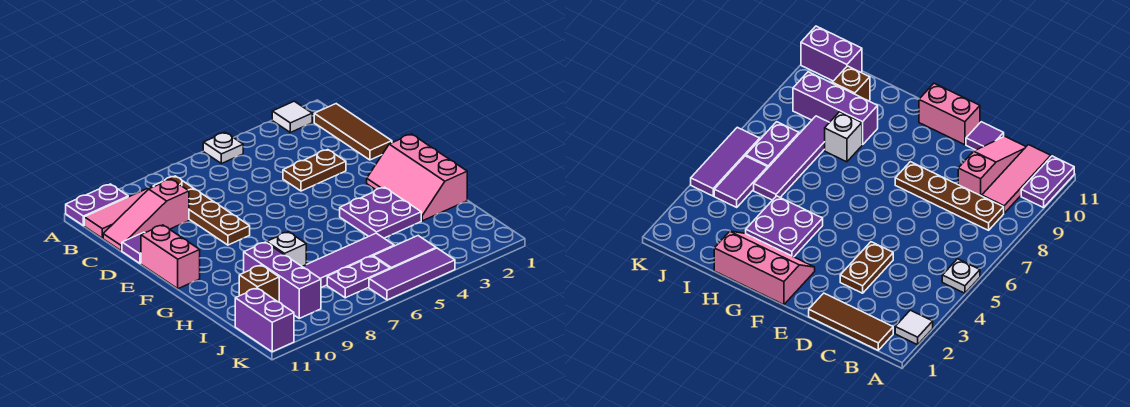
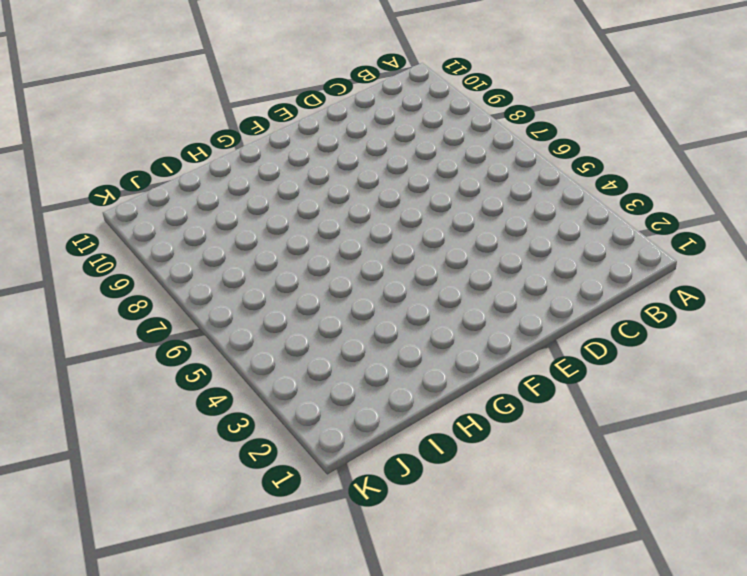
none -> white tile A2 level 1
none -> white plate A5 level 1
none -> purple plate A10:A11 level 1

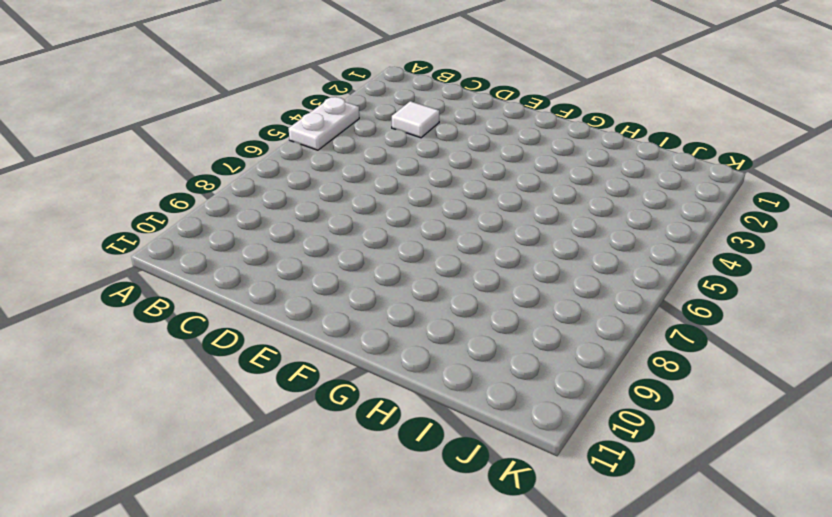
white plate A4:A5 level 1 -> white plate A5 level 1
white tile C3 level 1 -> white tile A2 level 1
none -> purple plate A10:A11 level 1
none -> brown tile B1:D1 level 1
none -> brown plate B8:E8 level 1

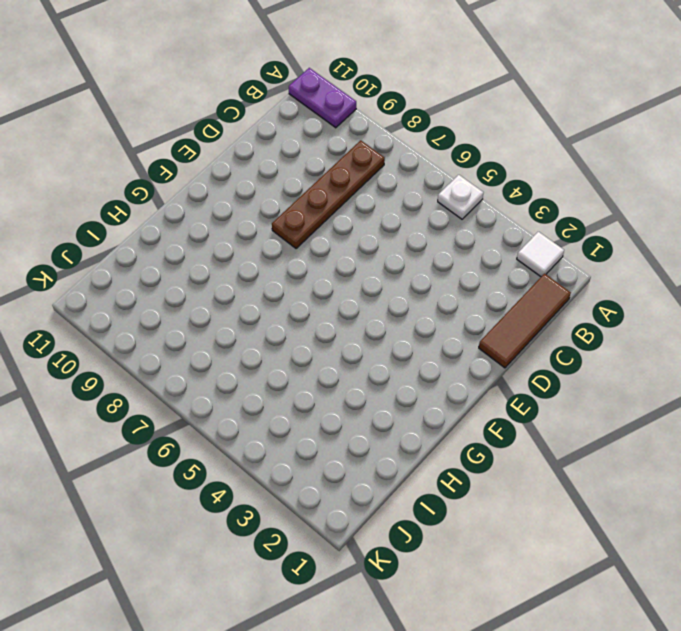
none -> pink tile B9:B11 level 1
none -> pink slope C9:C11 level 1 top 9
none -> brown plate D3:D4 level 1

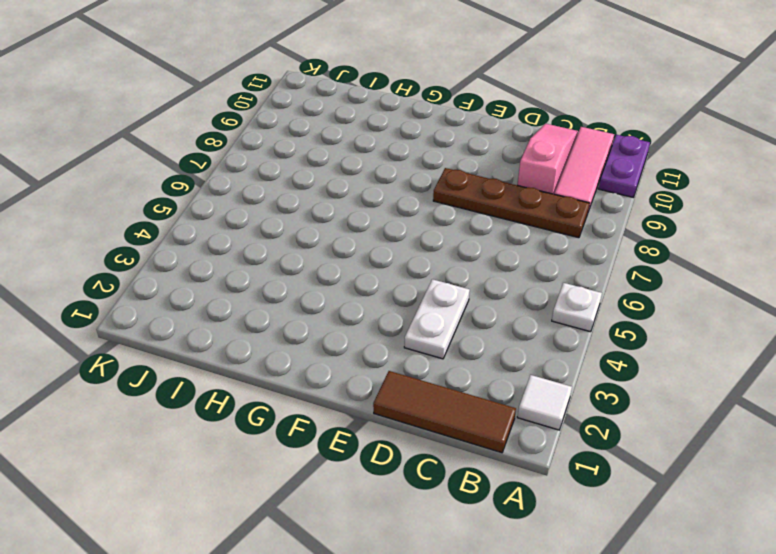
white plate D3:D4 level 1 -> brown plate D3:D4 level 1
none -> purple tile D11 level 1
none -> pink brick E11:F11 level 1
none -> pink slope F1:H2 level 1 top 1

